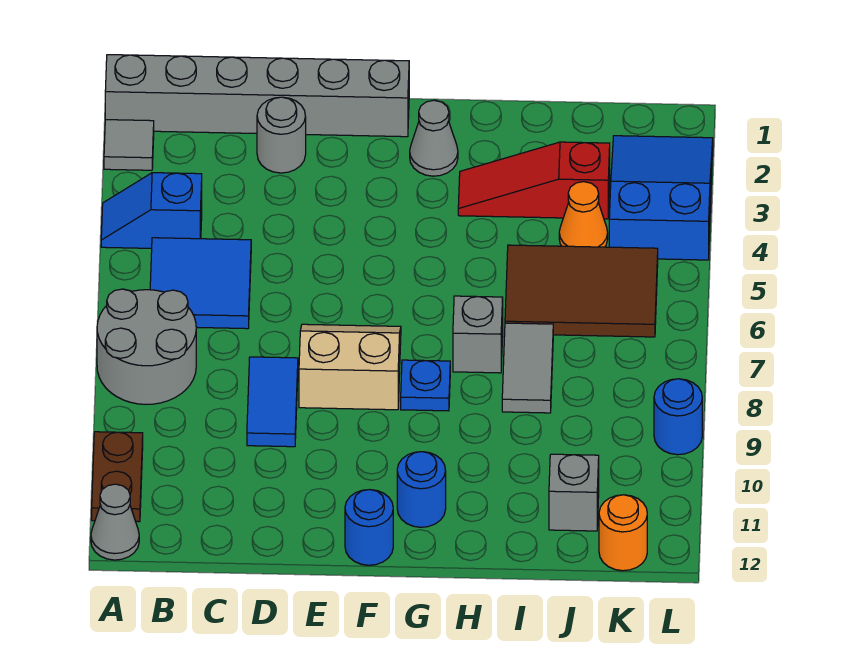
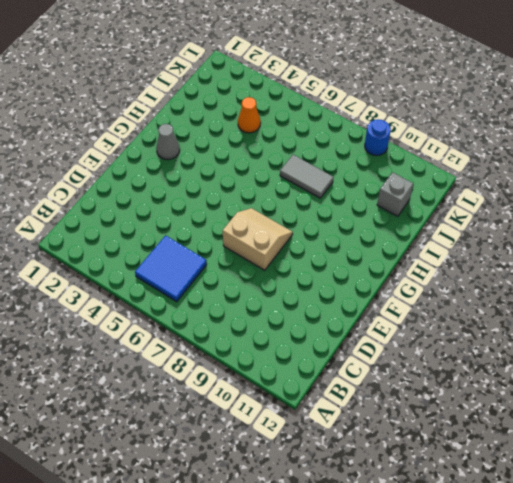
tan slope E7:F8 level 1 top E -> tan slope E7:F8 level 1 top 8
none -> grey brick A1:F1 level 1
none -> grey tile A2 level 1
none -> blue slope A4:B4 level 1 top B

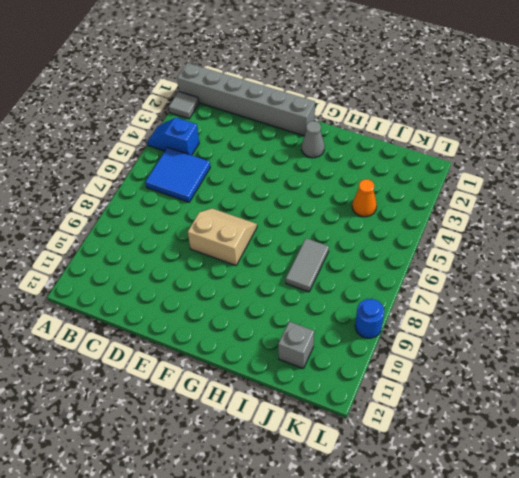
none -> grey round brick A7:B8 level 1
none -> brown plate A10:A11 level 1
none -> grey cone A12 level 1

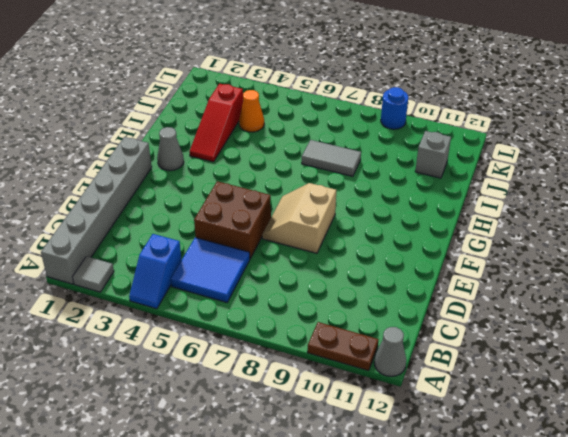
brown brick D5:E6 level 1 -> none
none -> grey round brick A7:B8 level 1
none -> grey round brick D2 level 1
none -> blue tile D8:D9 level 1

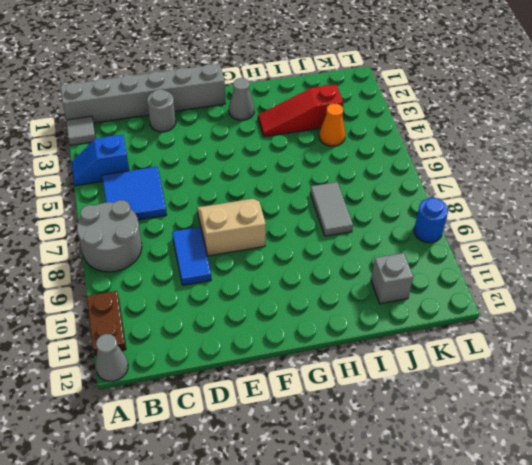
none -> blue round brick F12 level 1
none -> blue plate G8 level 1
none -> blue round brick G11 level 1

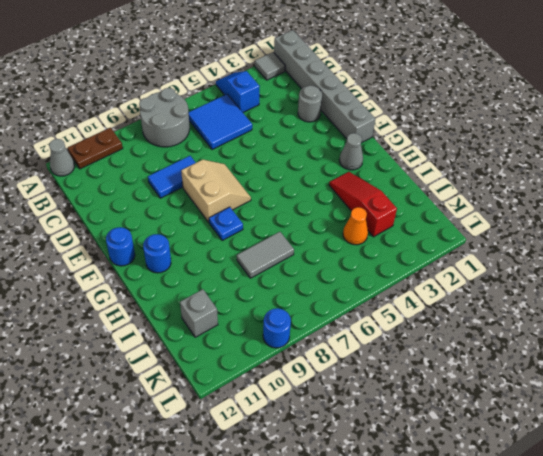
none -> grey brick H7 level 1
none -> brown tile I5:K6 level 1
none -> blue slope K2:L4 level 1 top 4

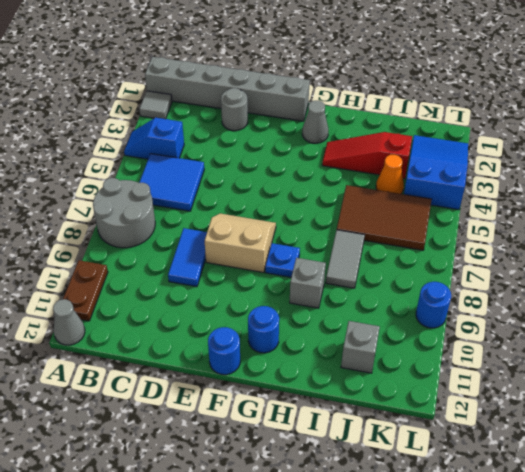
grey brick H9 level 1 -> grey brick H7 level 1
none -> orange round brick K12 level 1

